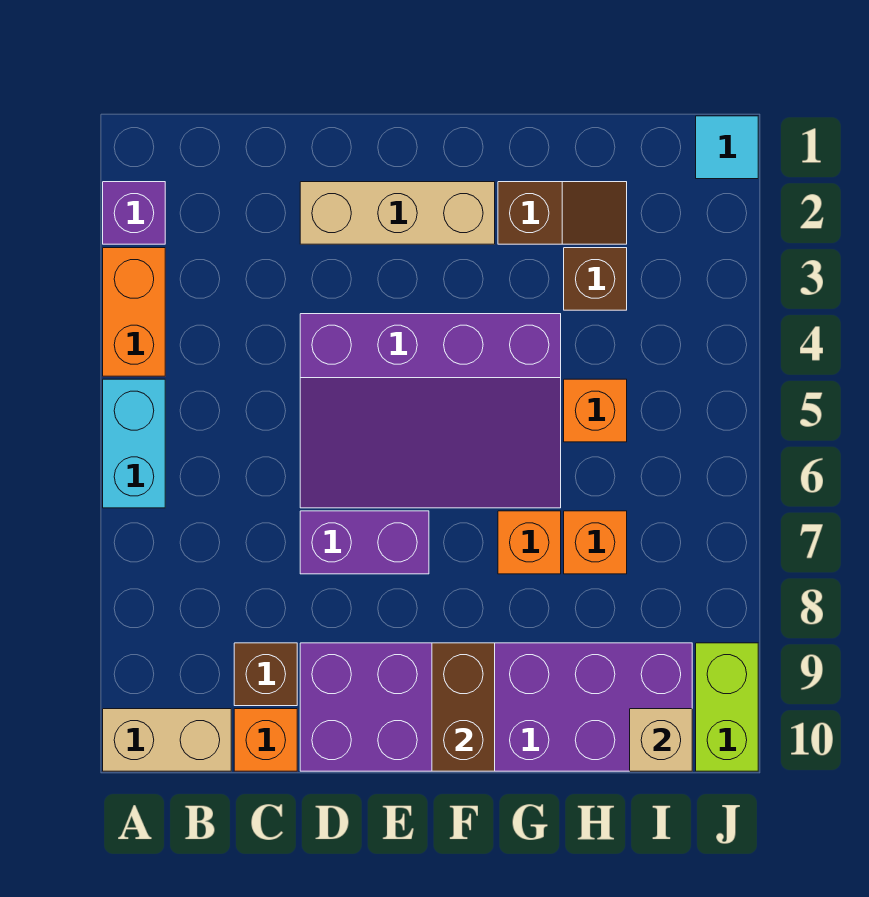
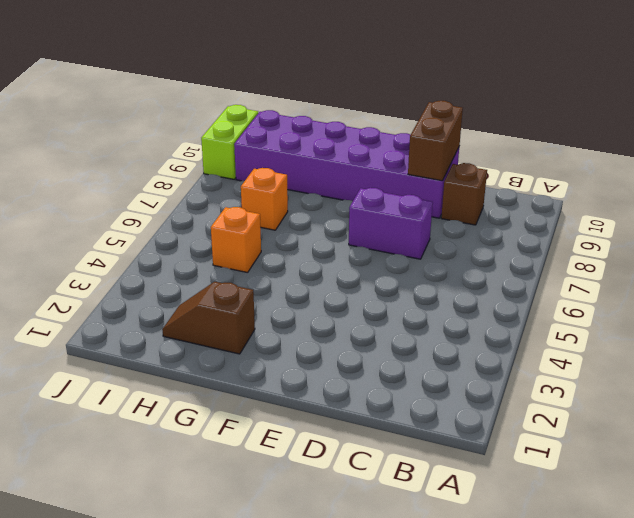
brown brick D9:D10 level 2 -> brown brick F9:F10 level 2
none -> purple brick A2 level 1
none -> orange brick A3:A4 level 1
none -> cyan brick A5:A6 level 1

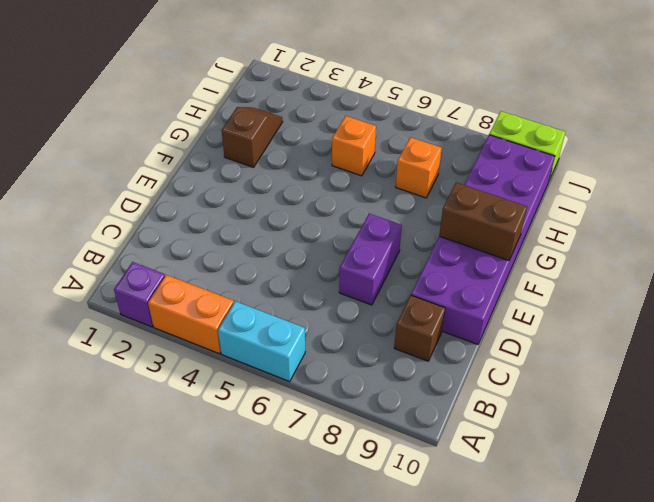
none -> tan brick A10:B10 level 1
none -> orange brick C10 level 1
none -> tan brick D2:F2 level 1

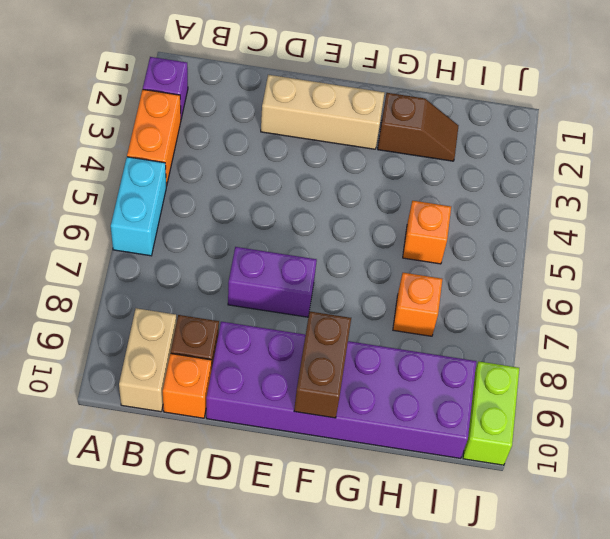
tan brick B9:B10 level 1 -> tan brick A10:B10 level 1
none -> purple slope D4:G6 level 1 top 4
none -> orange brick G7 level 1
none -> brown brick H3 level 1

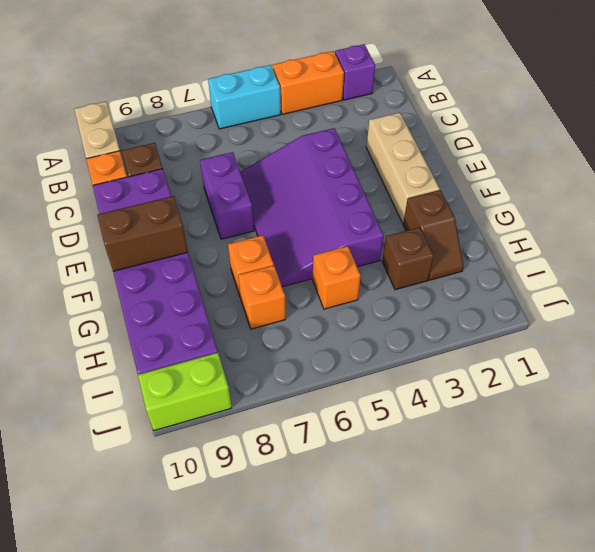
none -> cyan tile J1 level 1
none -> tan brick I10 level 2

